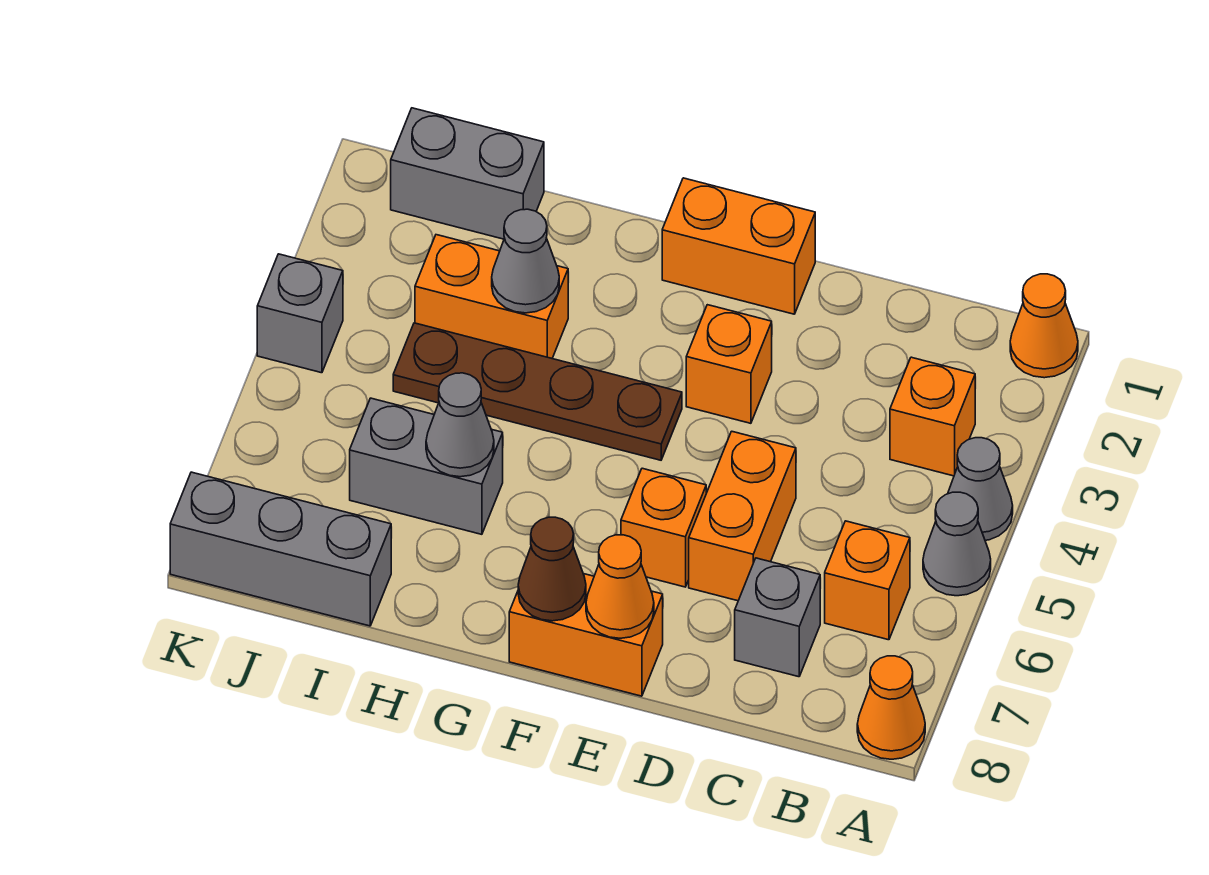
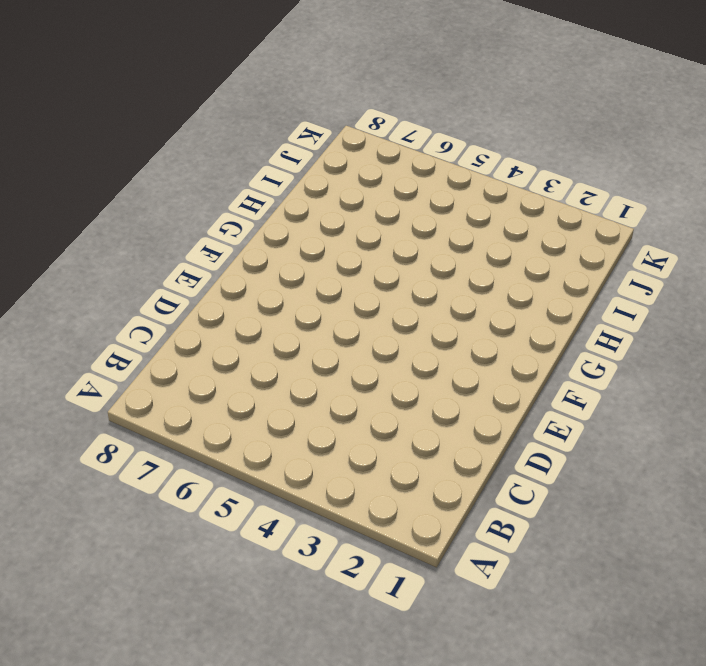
none -> orange cone A1 level 1
none -> grey cone A4 level 1
none -> grey cone A5 level 1

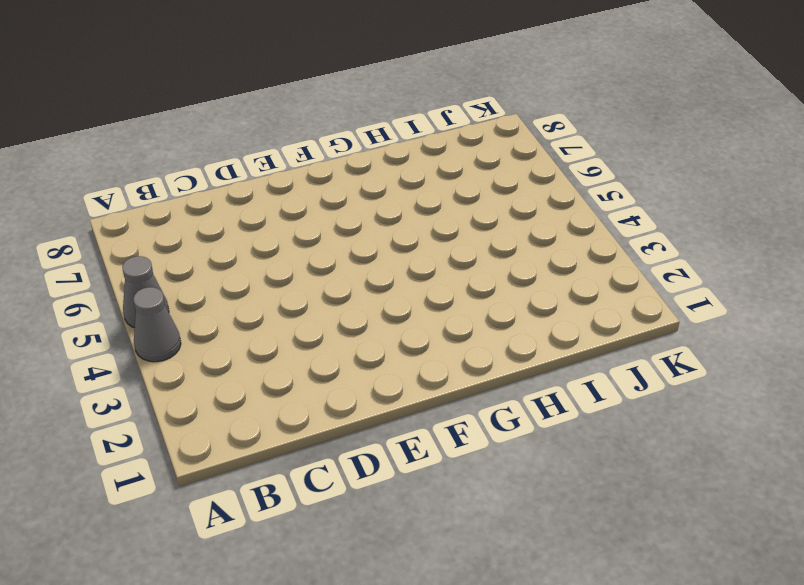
none -> orange cone A1 level 1
none -> orange cone A8 level 1
none -> orange brick B3 level 1

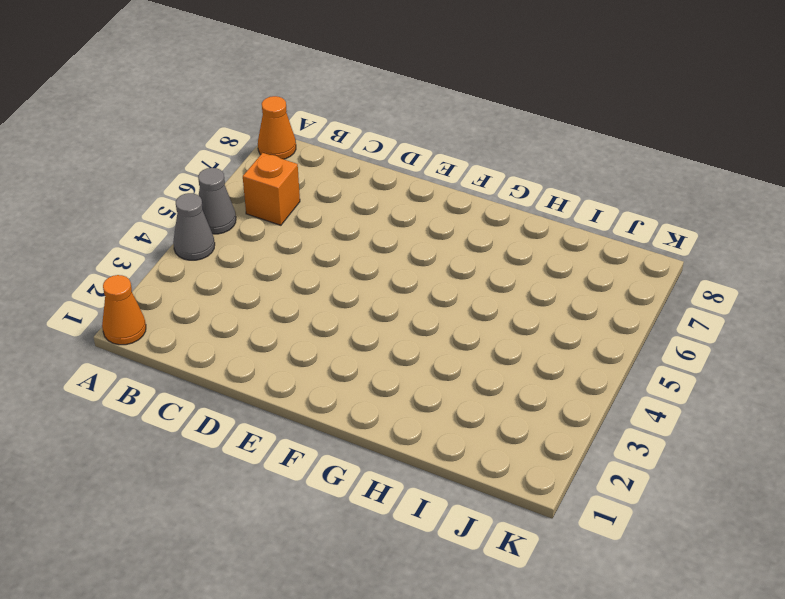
none -> orange brick B3 level 1
none -> grey brick C7 level 1
none -> orange brick D5:D6 level 1

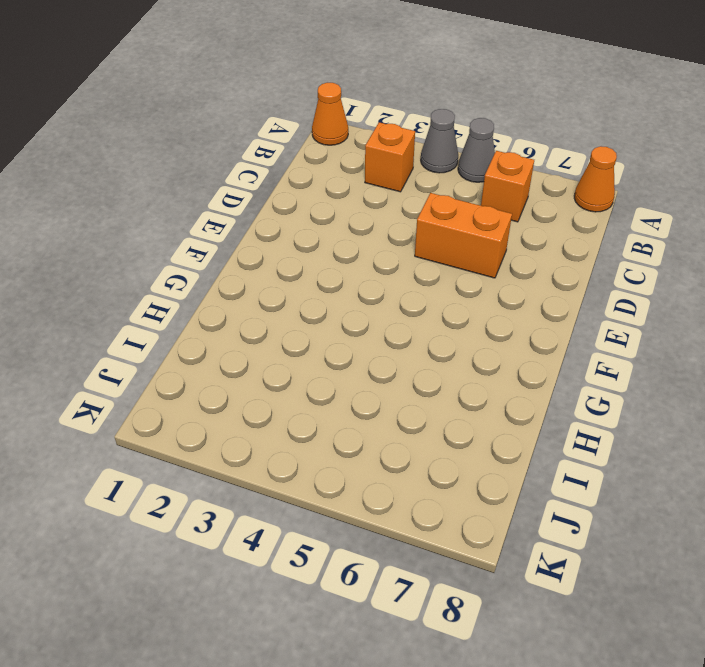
none -> grey brick C7 level 1
none -> orange brick E1:F1 level 1
none -> orange brick E3 level 1

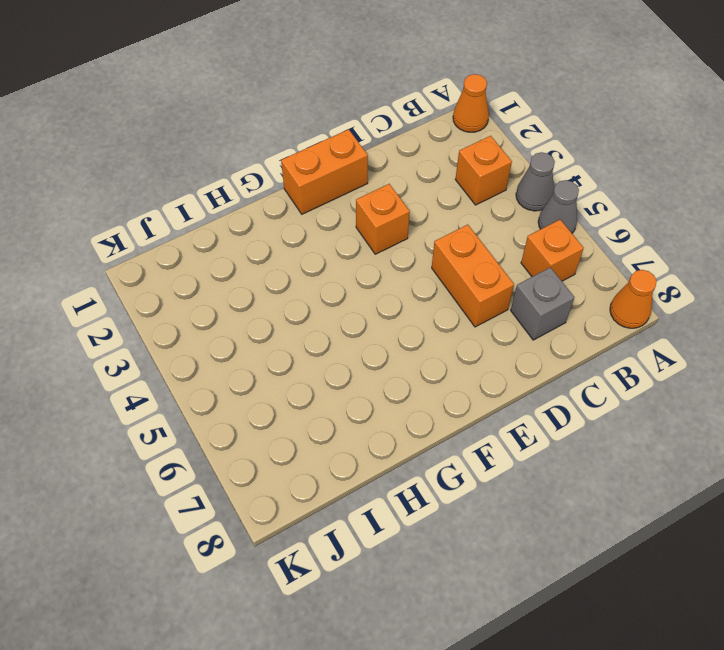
none -> orange brick E6 level 1
none -> orange brick E8:F8 level 1
none -> brown plate F4:I4 level 1

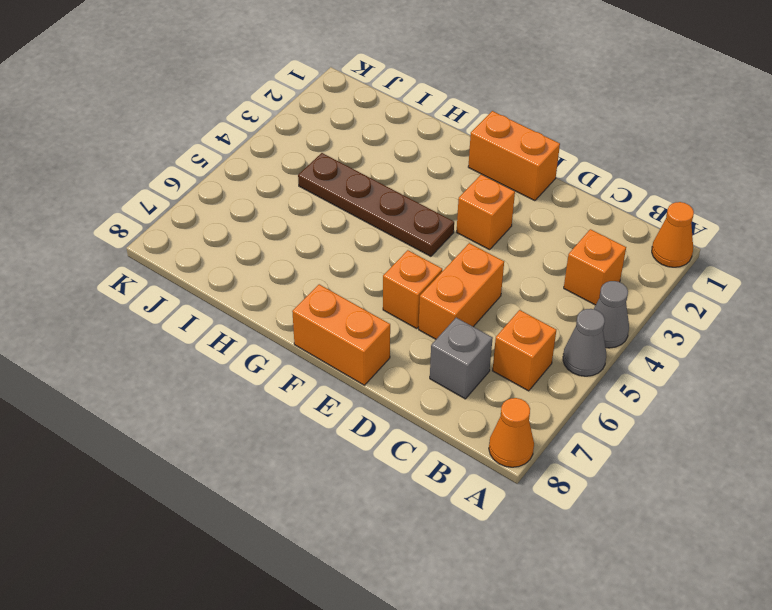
none -> orange brick H3:I3 level 1
none -> grey brick H6:I6 level 1
none -> grey brick I1:J1 level 1

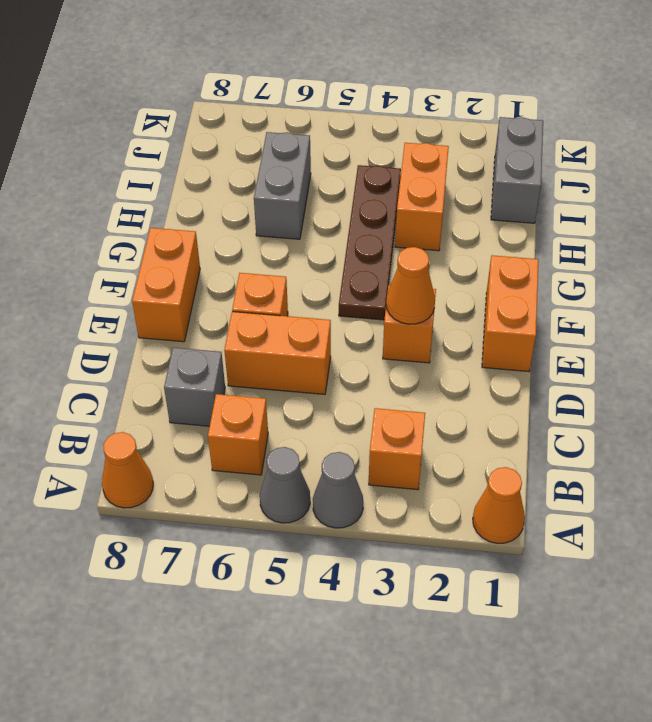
orange cone E3 level 2 -> orange cone E8 level 2
none -> grey brick I8:K8 level 1
none -> grey brick K4 level 1
none -> brown cone F8 level 2

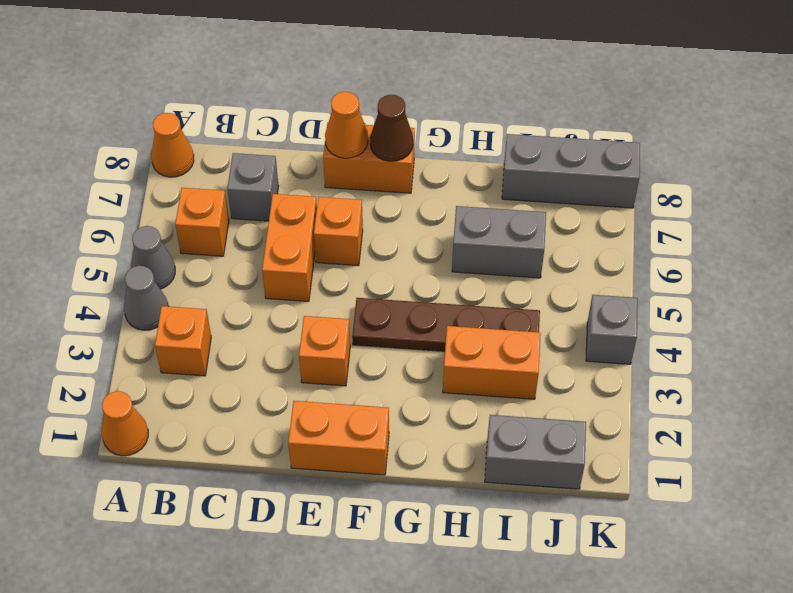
none -> grey cone H3 level 2
none -> grey cone H6 level 2

